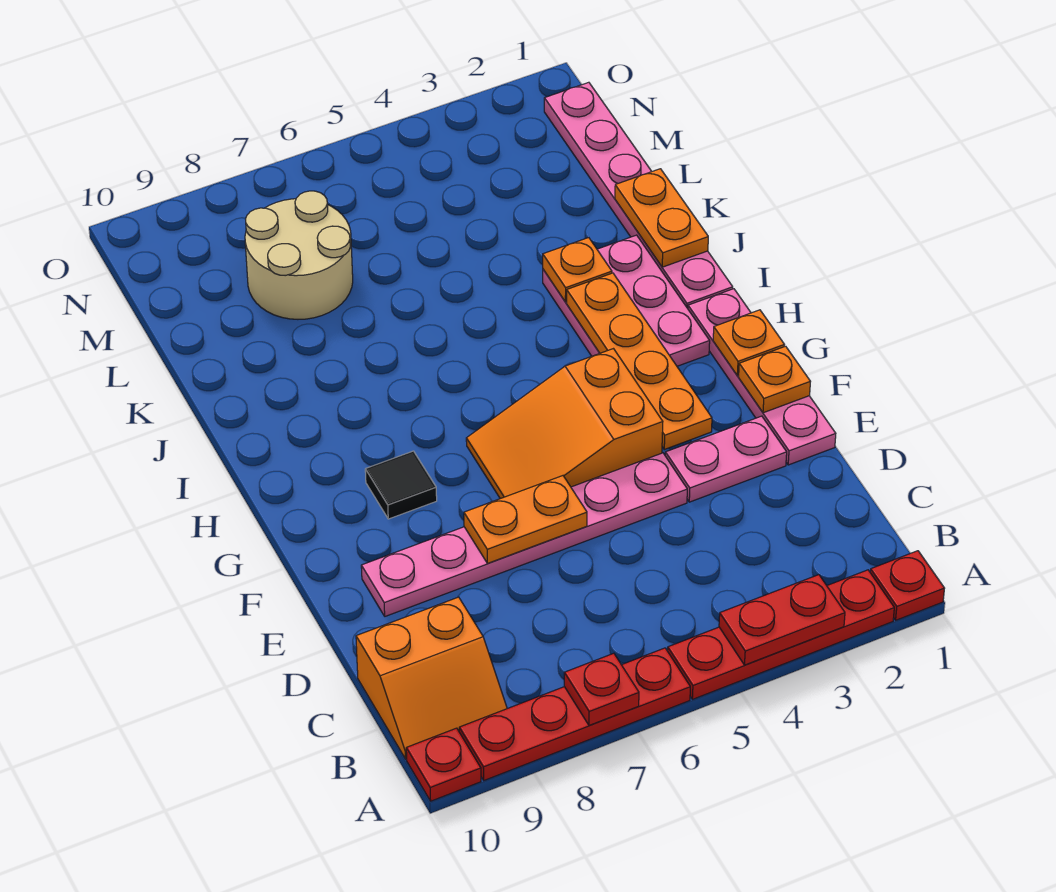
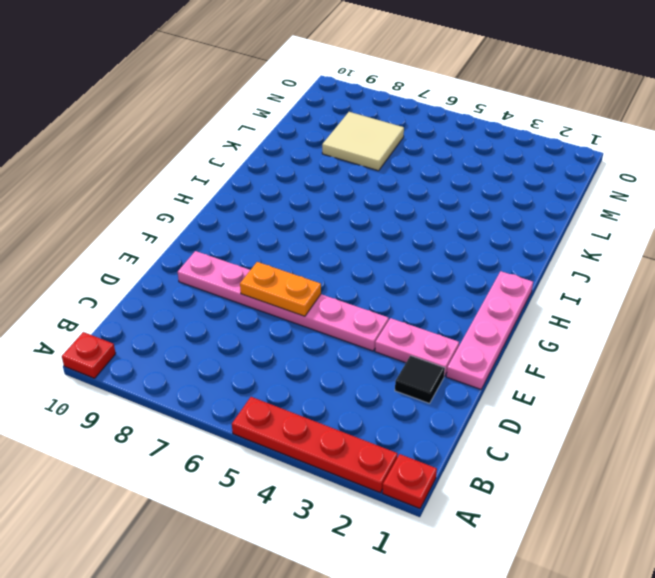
black tile D2 level 1 -> black tile G8 level 1
tan tile L7:M8 level 1 -> tan round brick L7:M8 level 1
none -> red plate A6:A9 level 1
none -> orange slope B9:C10 level 1 top C
none -> orange slope F4:G6 level 1 top 4

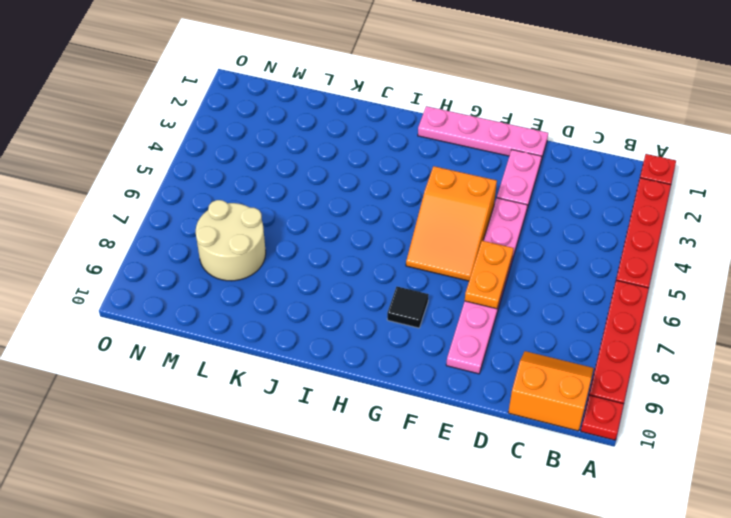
orange slope B9:C10 level 1 top 10 -> orange slope B9:C10 level 1 top C
none -> pink plate H2:J3 level 1
none -> pink plate I1:N1 level 1
none -> red plate A3:A4 level 2

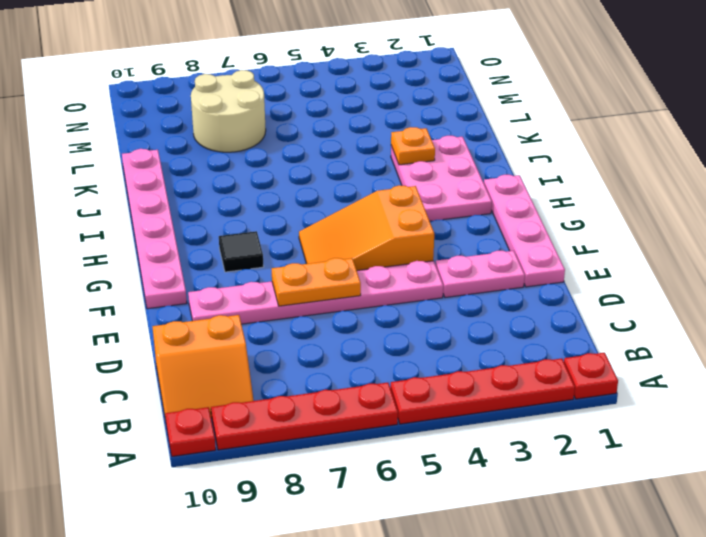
pink plate F10:K10 level 1 -> pink plate I1:N1 level 1
none -> red plate A3:A4 level 2
none -> red plate A7 level 2
none -> orange plate F1 level 2

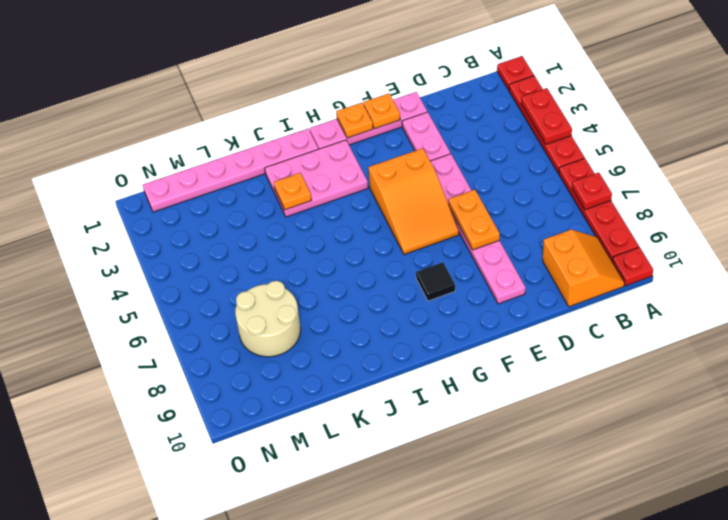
none -> orange plate F3:I3 level 2
none -> orange plate J1:K1 level 2

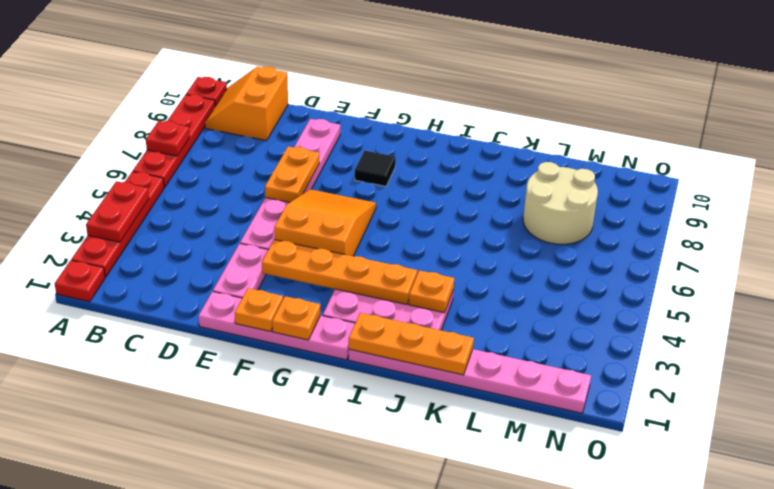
orange plate I1:K1 level 2 -> orange plate J1:K1 level 2

